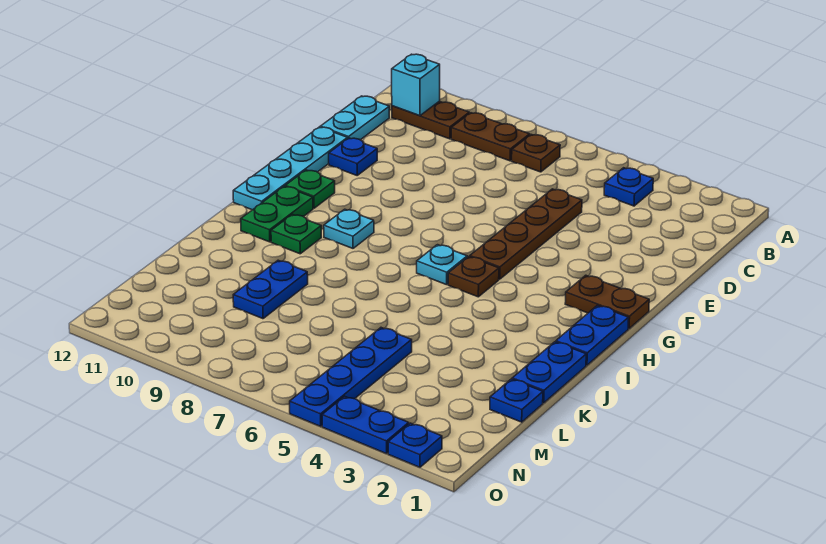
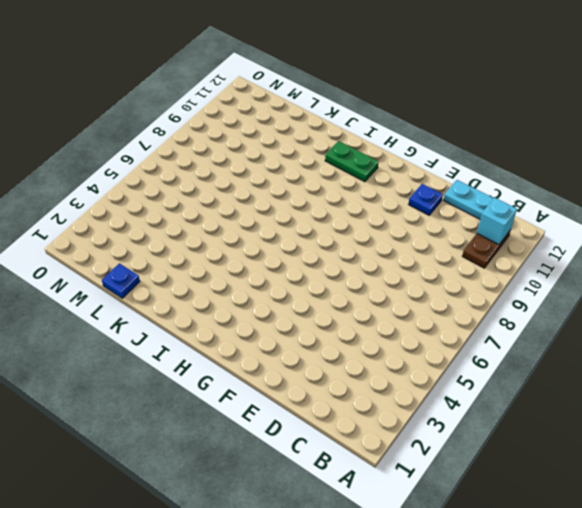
none -> blue plate B4 level 1
none -> brown plate B7 level 1
none -> brown plate B8:B9 level 1

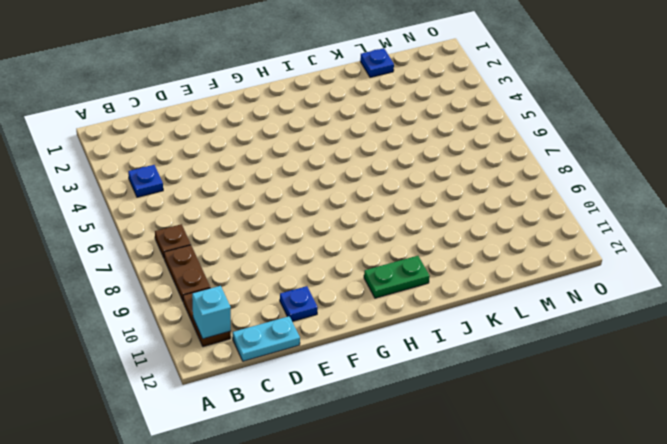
none -> brown plate D5:G5 level 1
none -> cyan plate E12:H12 level 1
none -> brown plate G1:G2 level 1

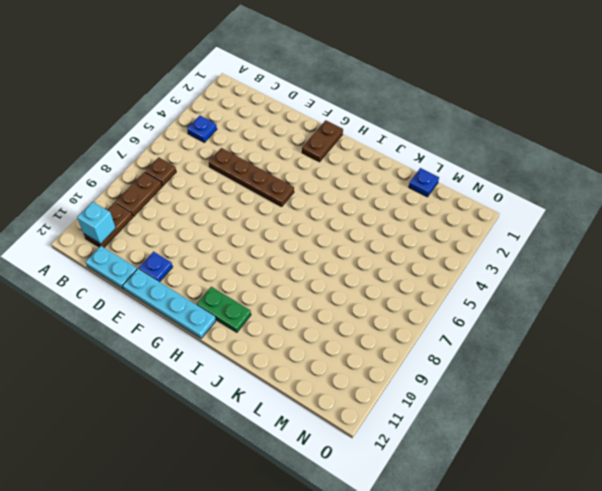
none -> green plate G11 level 1
none -> blue plate H1:I1 level 1
none -> brown plate H5 level 1

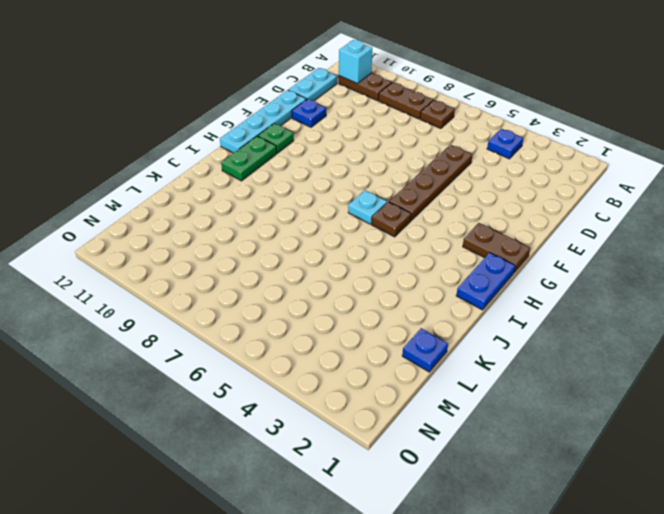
none -> cyan plate H9 level 1
none -> green plate I10 level 1
none -> blue plate J1:K1 level 1

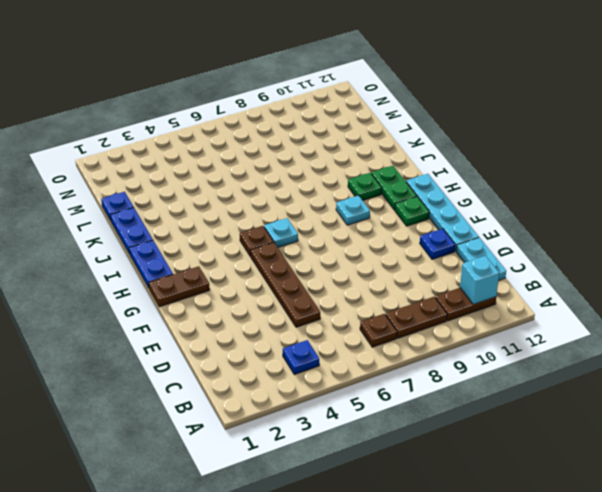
none -> blue plate K9:L9 level 1
none -> blue plate L5:O5 level 1
none -> blue plate O2 level 1

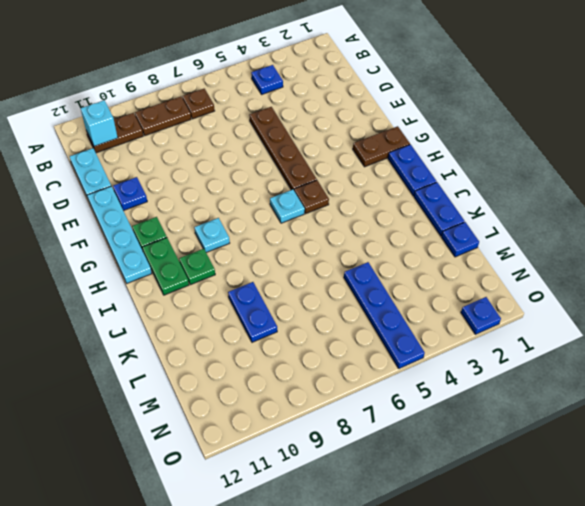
none -> blue plate O3:O4 level 1

